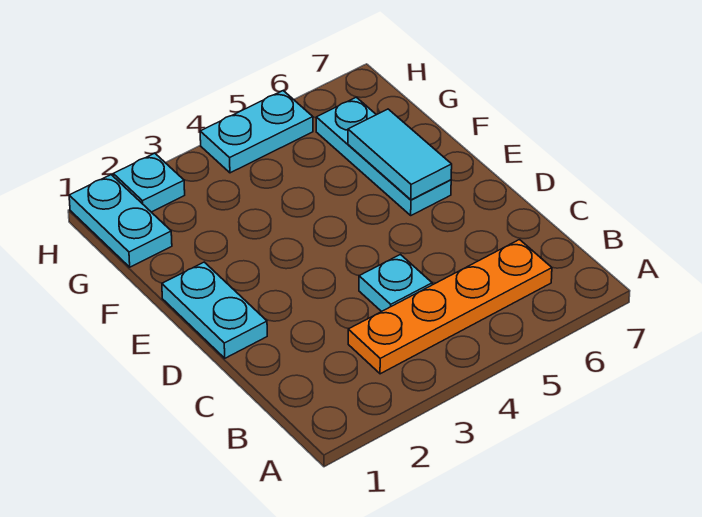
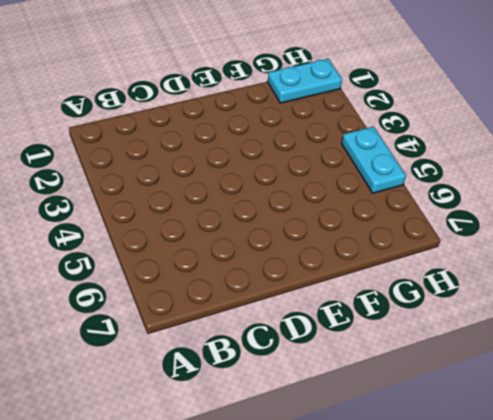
none -> orange plate B3:B6 level 1
none -> cyan plate C4 level 1

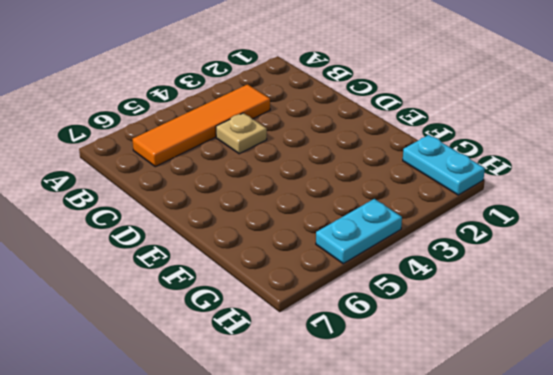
orange tile B3:B6 level 1 -> orange plate B3:B6 level 1
tan plate C4 level 1 -> cyan plate C4 level 1
none -> cyan plate D1:E1 level 1
none -> cyan plate E6:G6 level 1

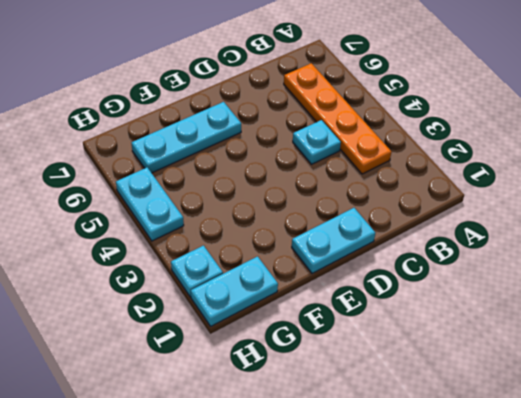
none -> cyan tile E6:F6 level 2

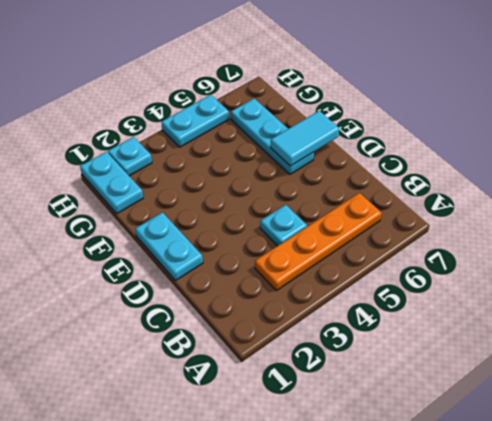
cyan tile E6:E7 level 2 -> cyan tile E6:F6 level 2

